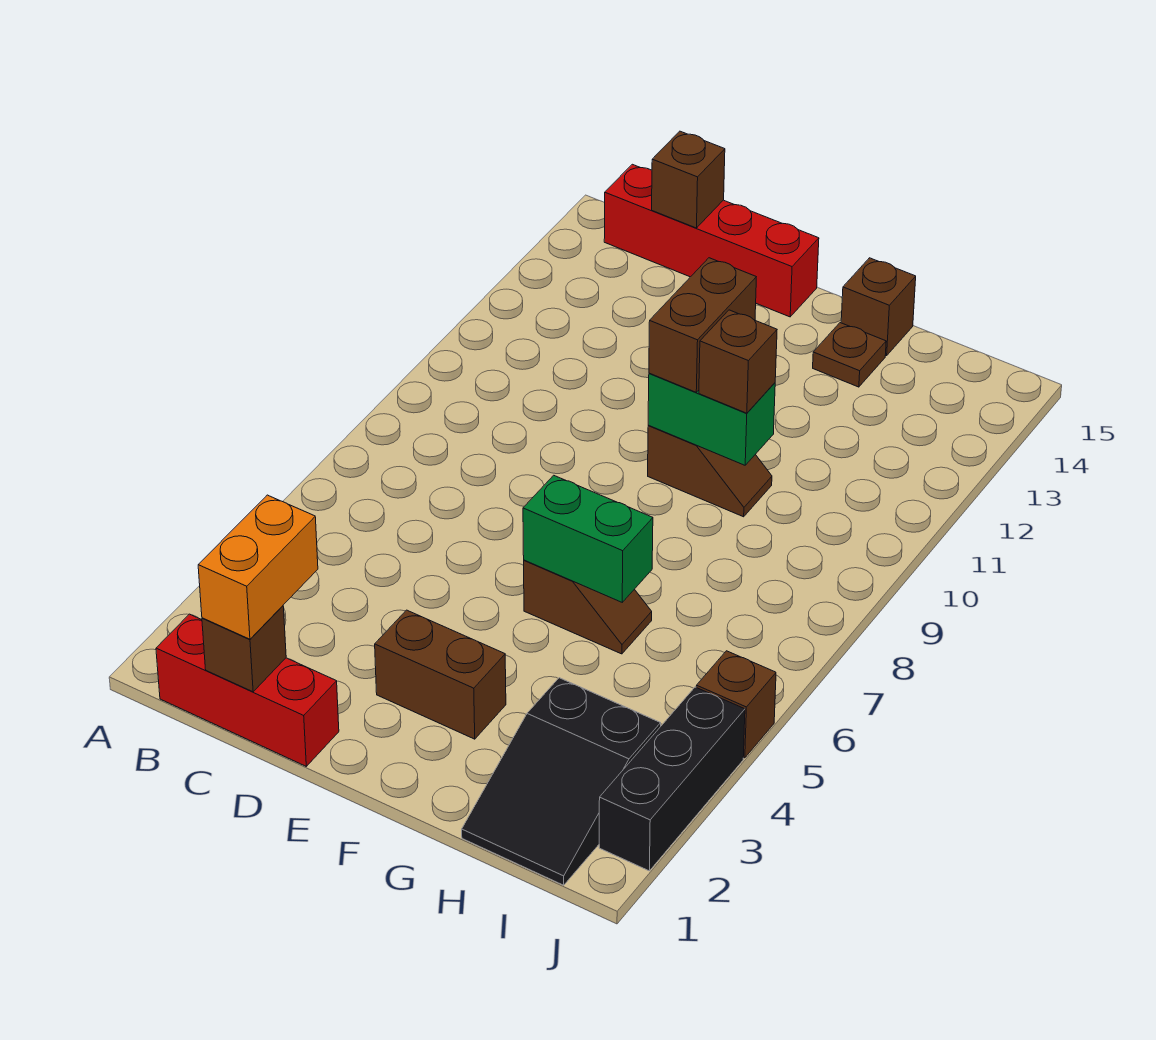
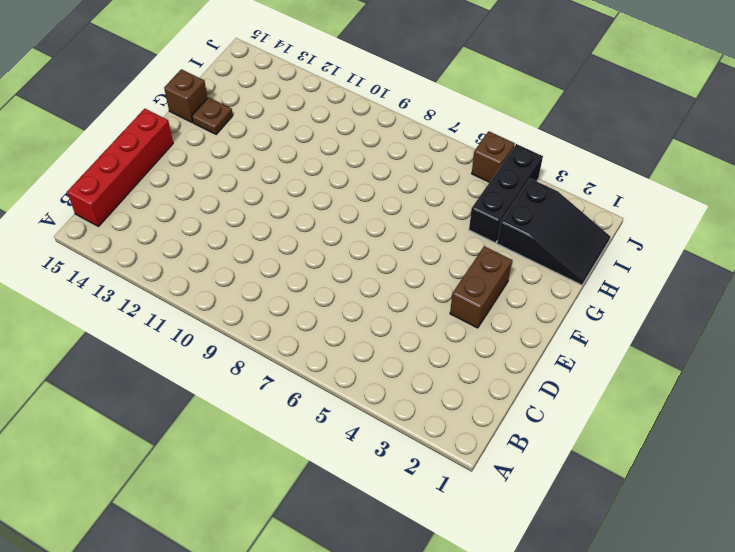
black brick H4:J4 level 1 -> black brick J2:J4 level 1
none -> red brick B1:D1 level 1
none -> brown slope F6:G6 level 1 top F
none -> brown slope F10:G10 level 1 top F

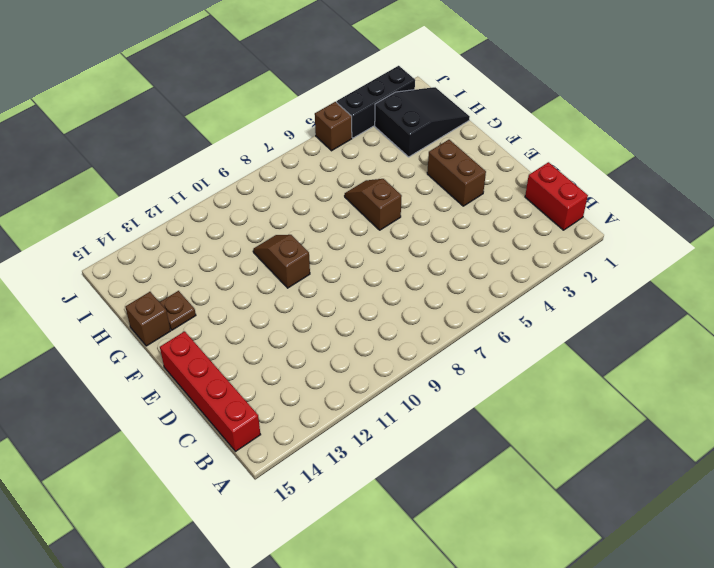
red brick B1:C1 level 1 -> red brick B1:D1 level 1
none -> brown brick C1 level 2
none -> brown brick C15 level 2
none -> green brick F6:G6 level 2

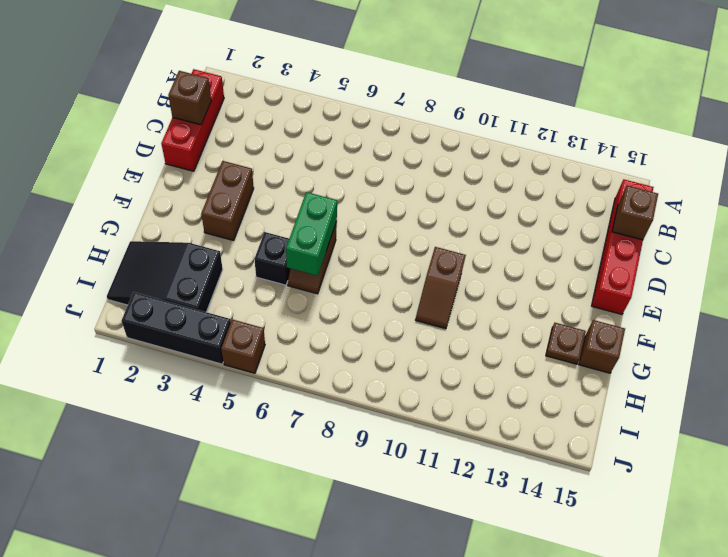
black brick G5 level 1 -> none
none -> green brick F10:G10 level 2
none -> orange brick C1:C2 level 3
none -> brown brick F10:F11 level 3

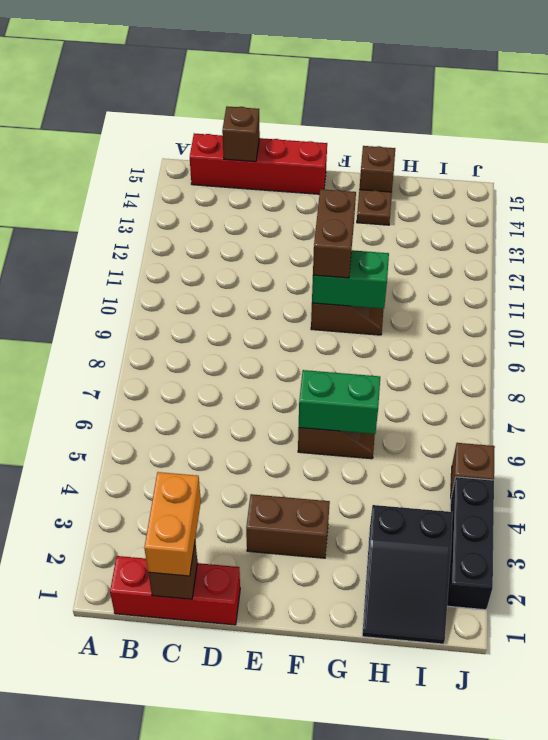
none -> brown brick G10 level 3

